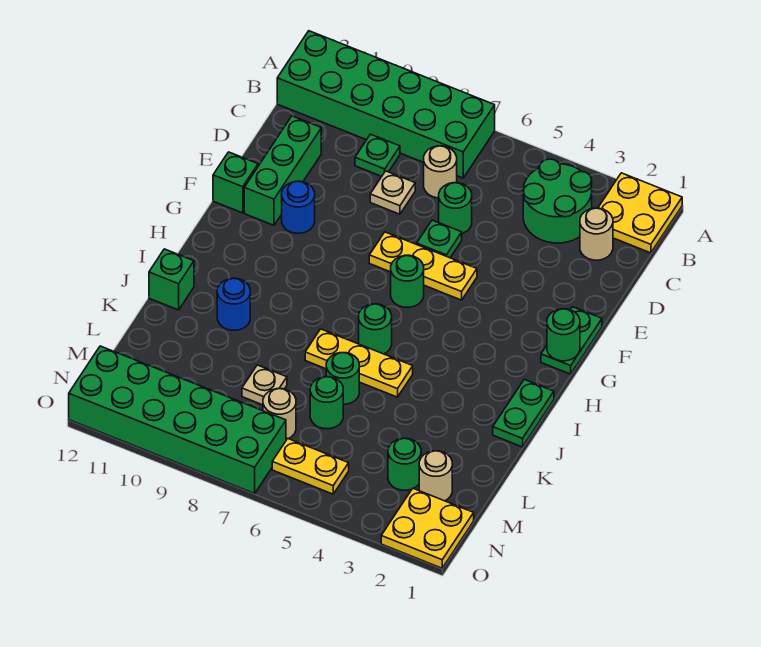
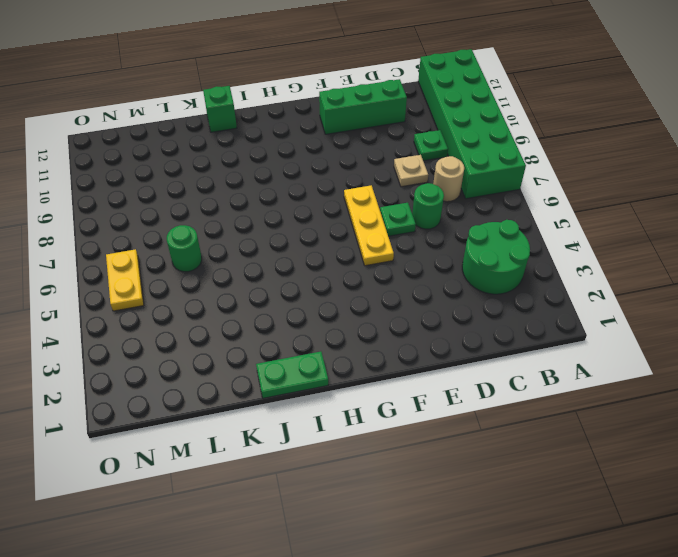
none -> yellow plate A1:B2 level 1
none -> tan round brick C2 level 1
none -> green plate F1:G1 level 1
none -> blue round brick F10 level 1

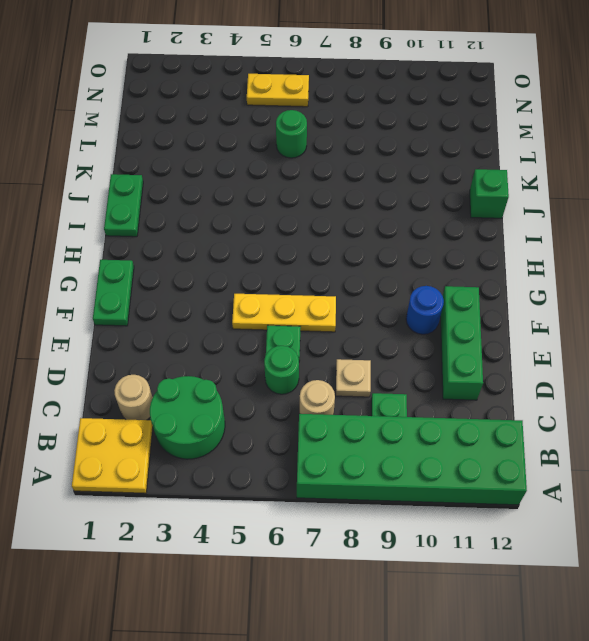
none -> green brick F12 level 1
none -> green round brick G6 level 1
none -> green round brick I6 level 1
none -> yellow plate J5:J7 level 1

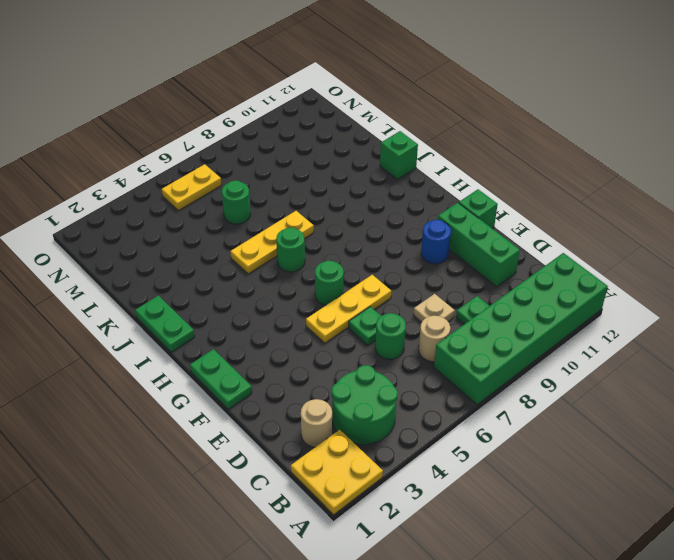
none -> blue round brick J10 level 1
none -> green round brick K6 level 1
none -> tan plate L8 level 1
none -> tan round brick M2 level 1

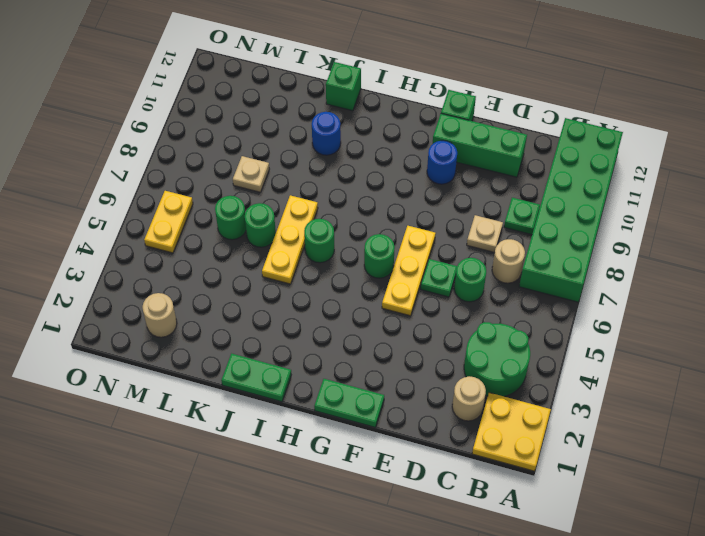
none -> green round brick M3 level 1
none -> tan round brick M7 level 1
none -> yellow plate N1:O2 level 1
none -> green brick N7:O12 level 1

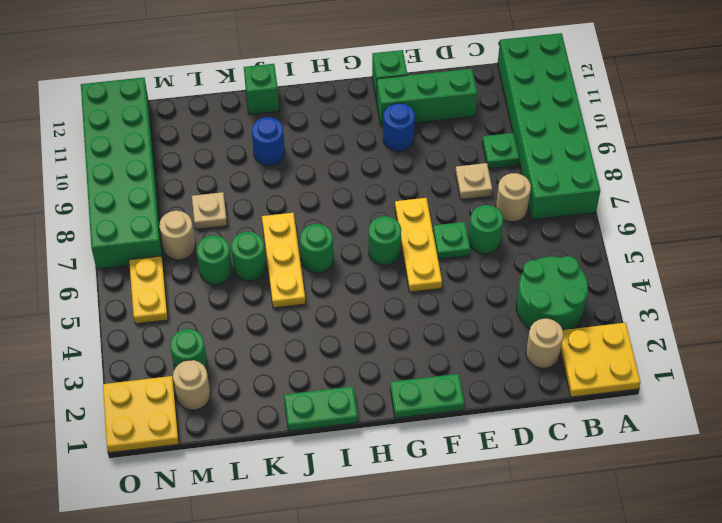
none -> green round brick G1 level 2

